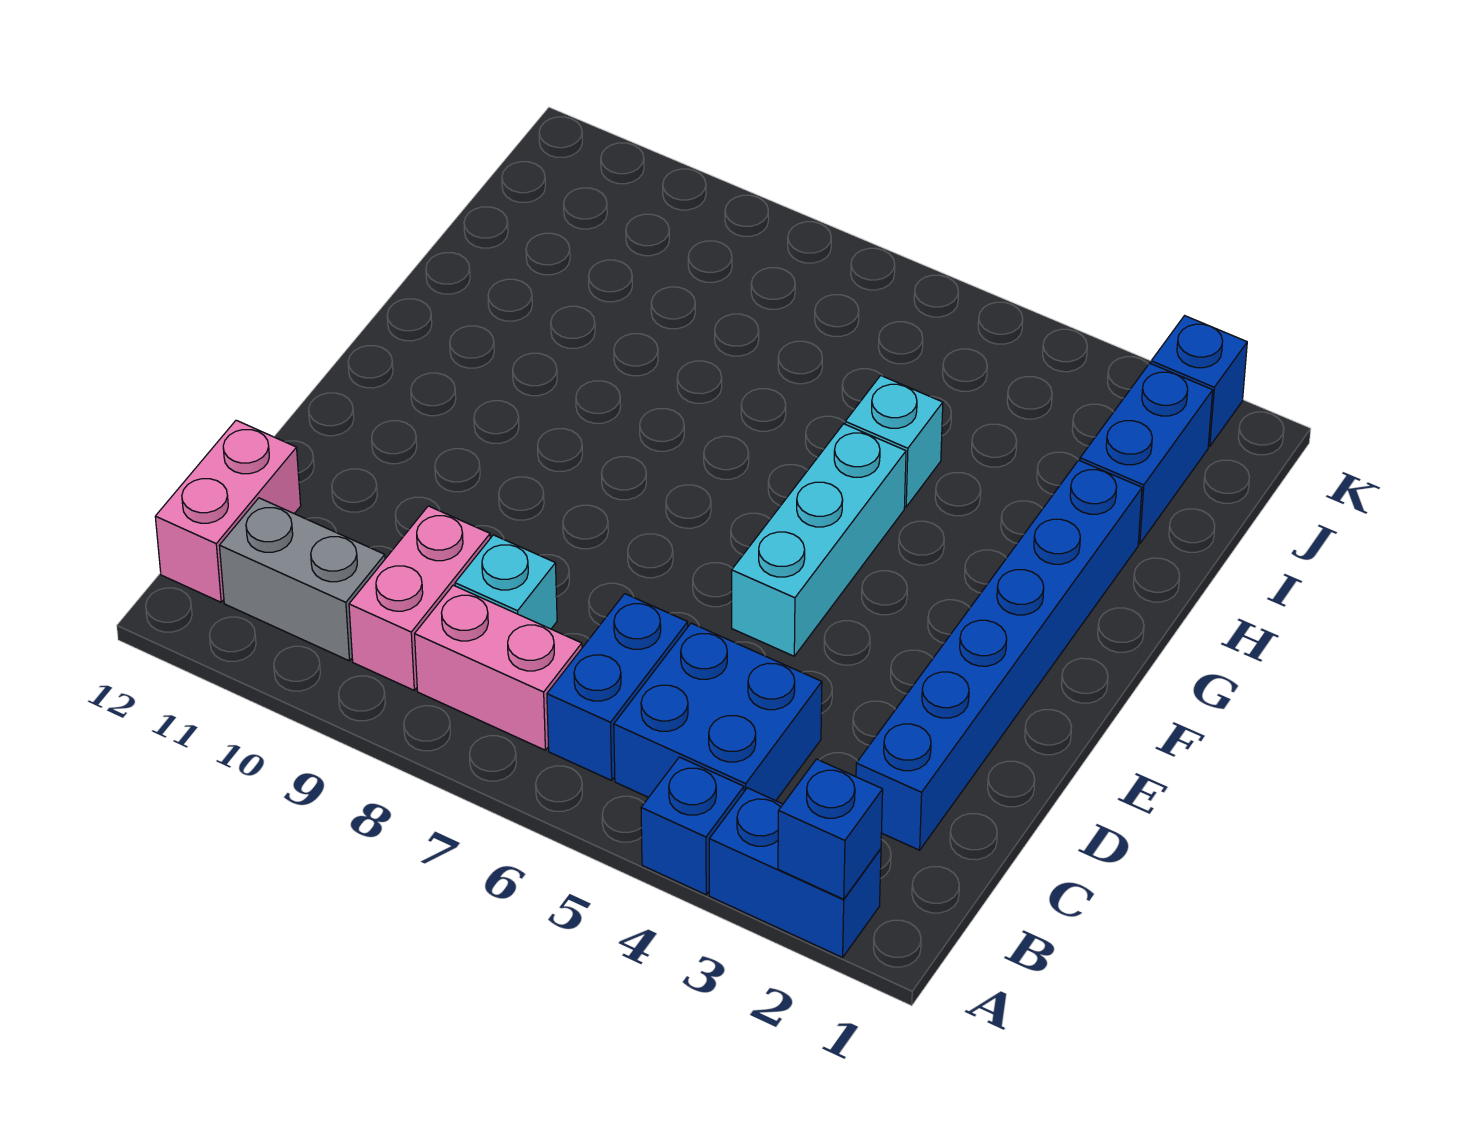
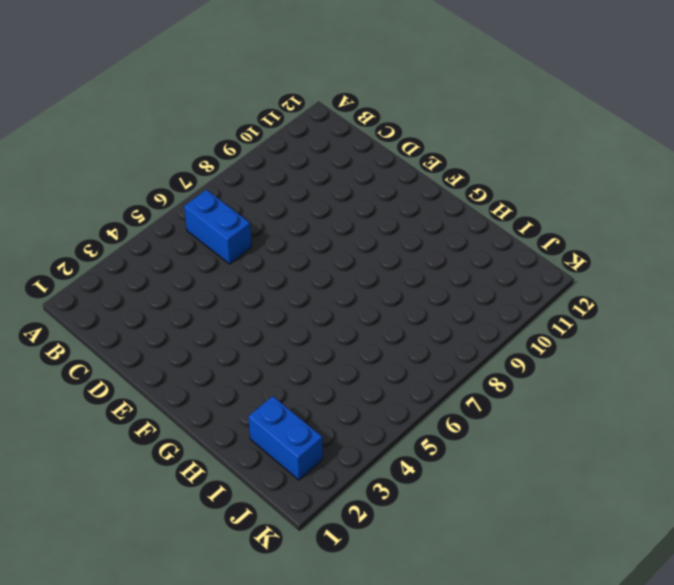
none -> blue brick A2:A3 level 1
none -> blue brick A4 level 1
none -> blue brick B4:C5 level 1

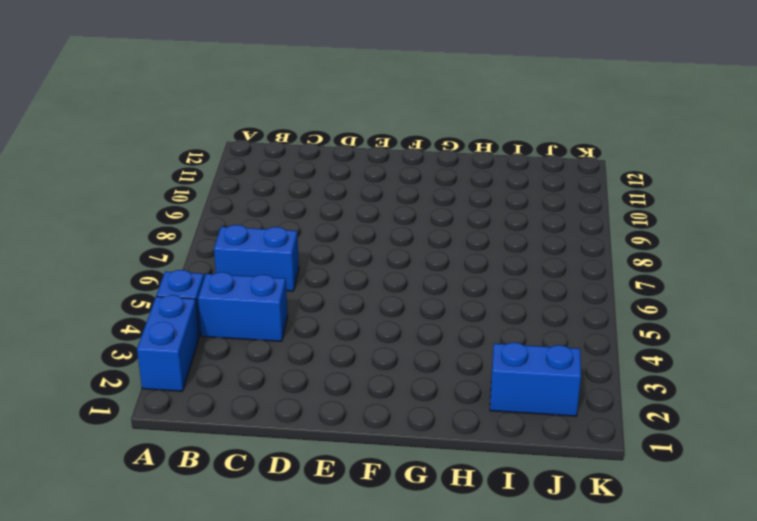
blue brick B4:C4 level 1 -> blue brick B4:C5 level 1
none -> pink brick B7:B8 level 1
none -> pink brick B9:C9 level 1
none -> grey brick B10:B11 level 1

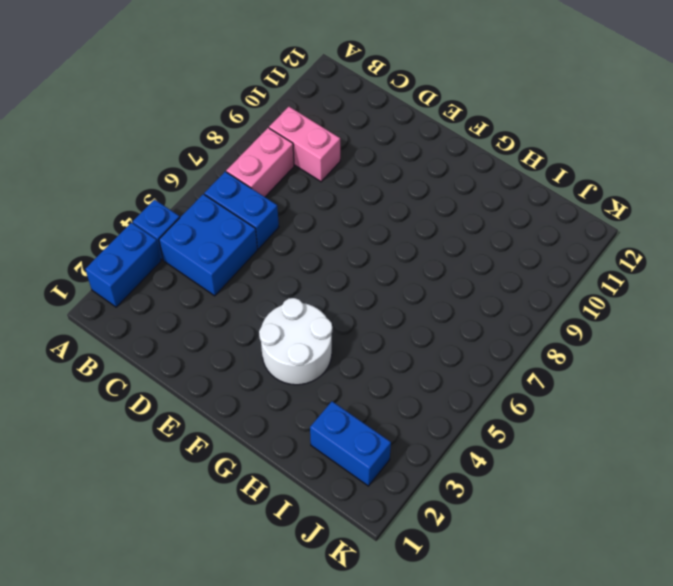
white round brick F3:G4 level 1 -> none
none -> grey brick B10:B11 level 1
none -> pink brick B12:C12 level 1
none -> blue brick C2:H2 level 1

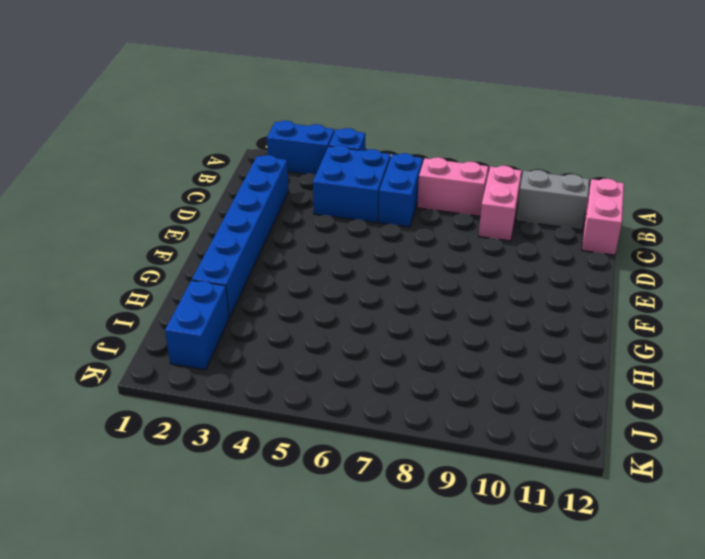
none -> cyan brick C8 level 1
none -> cyan brick E5:G5 level 1
none -> cyan brick H5 level 1

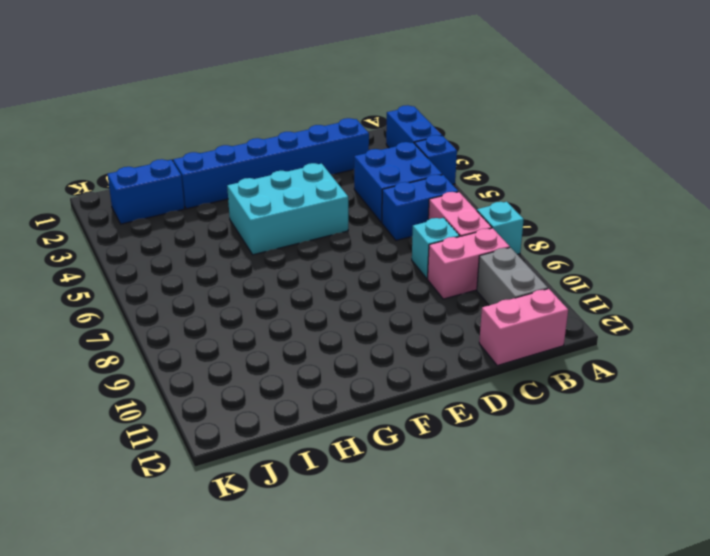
cyan brick A8 level 1 -> cyan brick H5 level 1
cyan brick E4:G5 level 1 -> cyan brick E5:G5 level 1
none -> blue brick K2 level 1
none -> blue brick A2 level 2

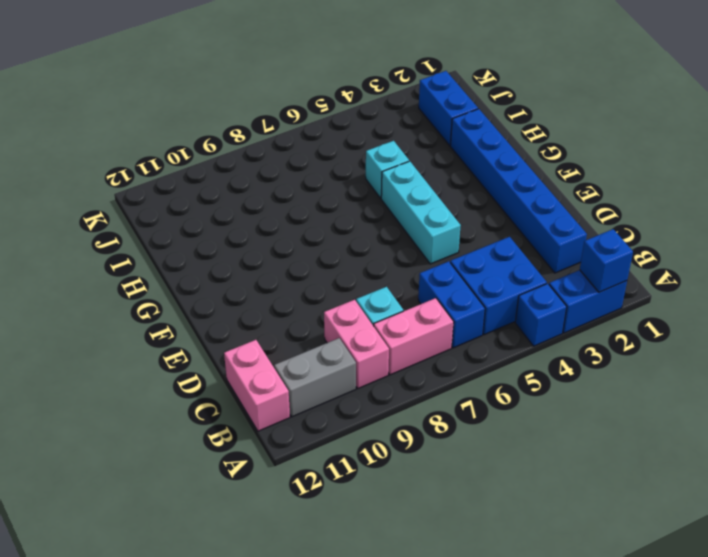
none -> blue brick K2 level 1

